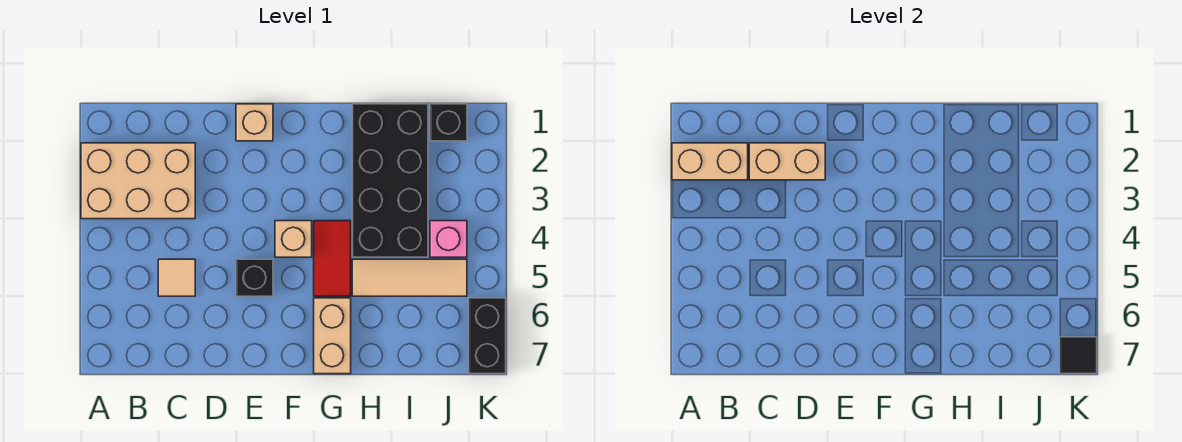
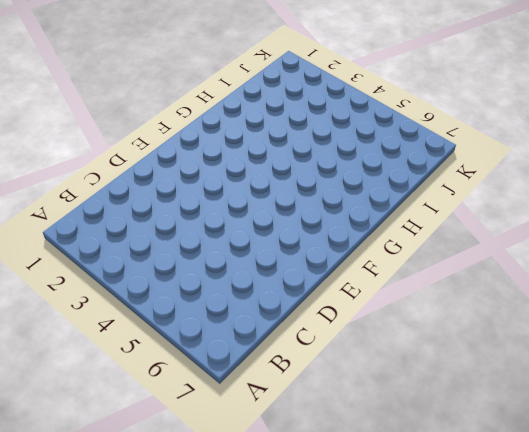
none -> tan brick A2:C3 level 1
none -> tan tile C5 level 1
none -> tan brick E1 level 1

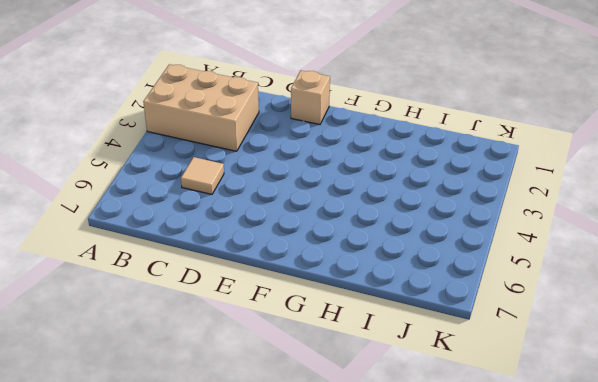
none -> black brick E5 level 1
none -> tan brick F4 level 1
none -> red tile G4:G5 level 1

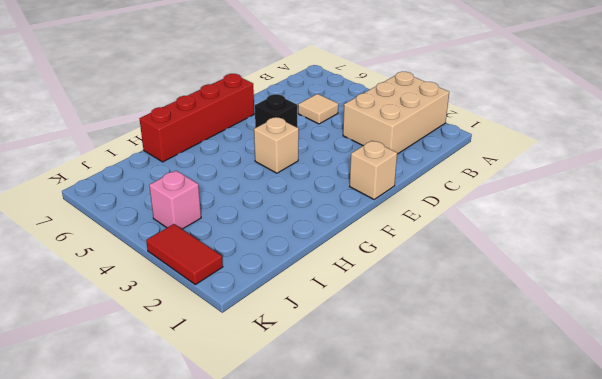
red brick E7:H7 level 1 -> tan brick G6:G7 level 1
red tile K2:K3 level 1 -> red tile G4:G5 level 1
none -> black brick H1:I4 level 1
none -> tan tile H5:J5 level 1
none -> black brick J1 level 1

